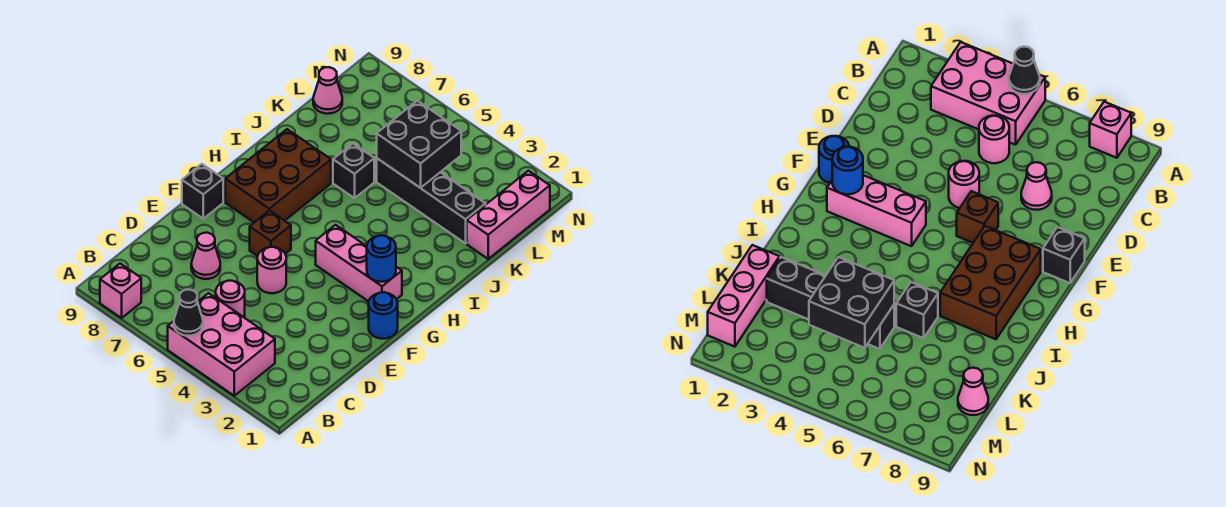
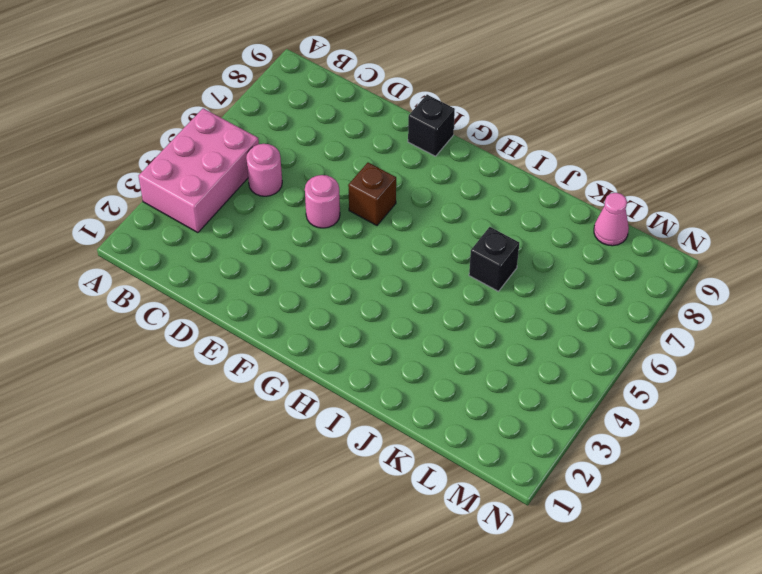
none -> pink brick A8 level 1
none -> pink cone D7 level 1
none -> blue round brick F1 level 1

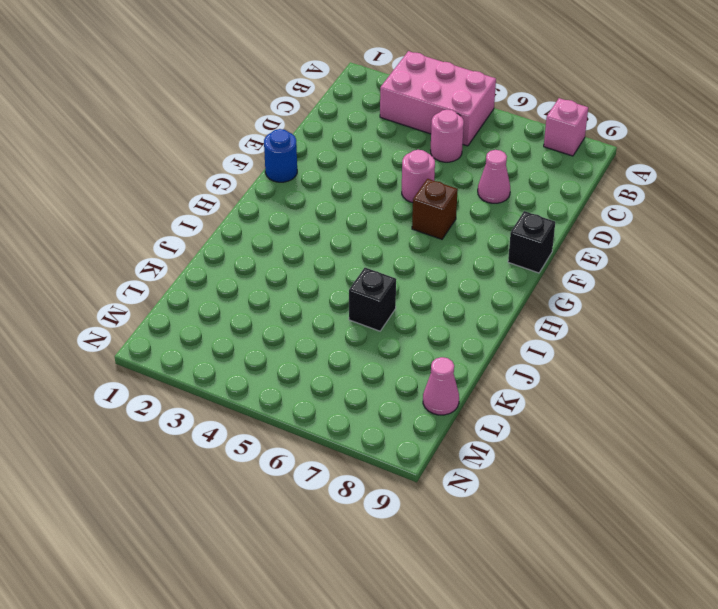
none -> pink brick G2:G4 level 1
none -> brown brick G7:I8 level 1
none -> pink brick K1:M1 level 1

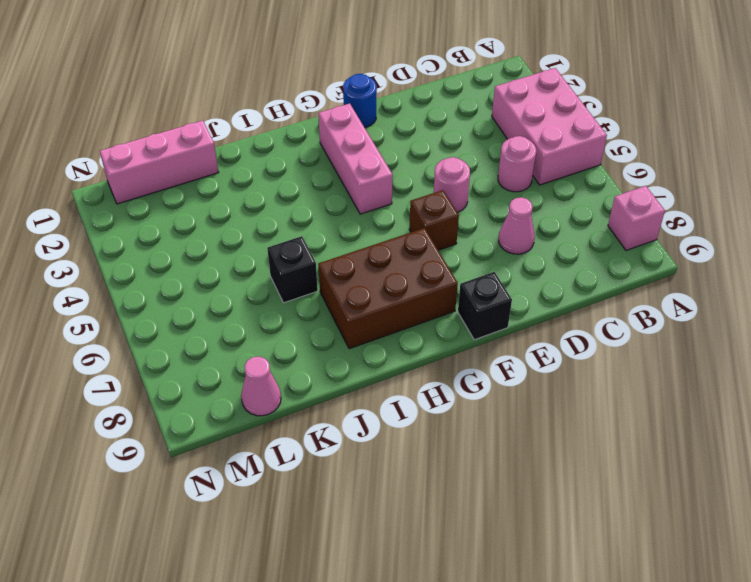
none -> black brick K2:K5 level 1
none -> black cone A5 level 2
none -> blue round brick G2 level 2

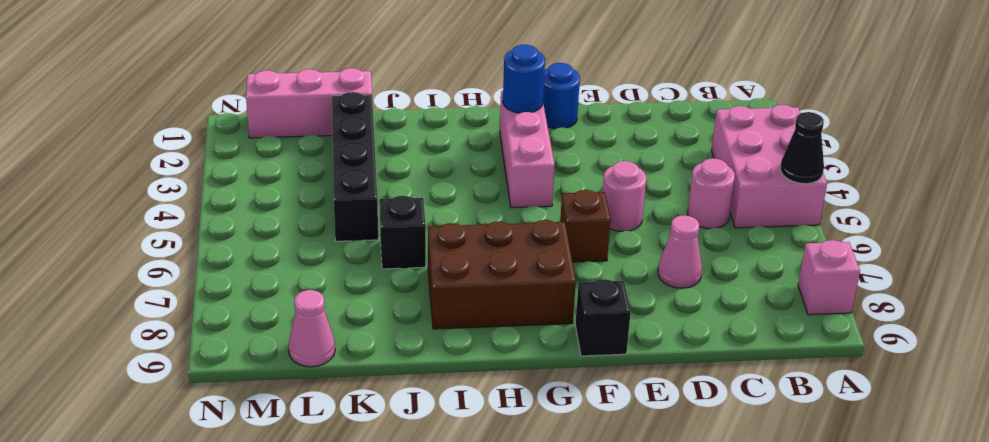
none -> black brick K4:L5 level 2

